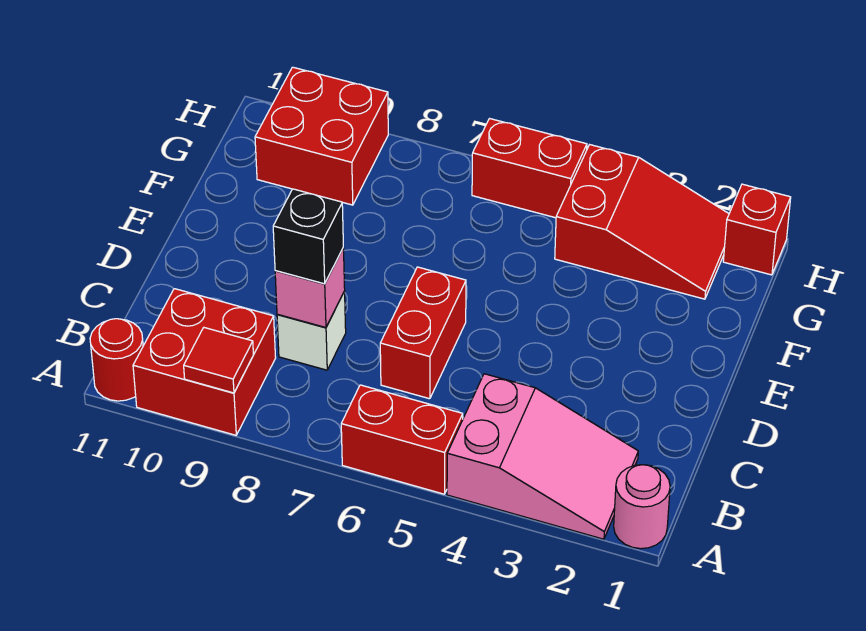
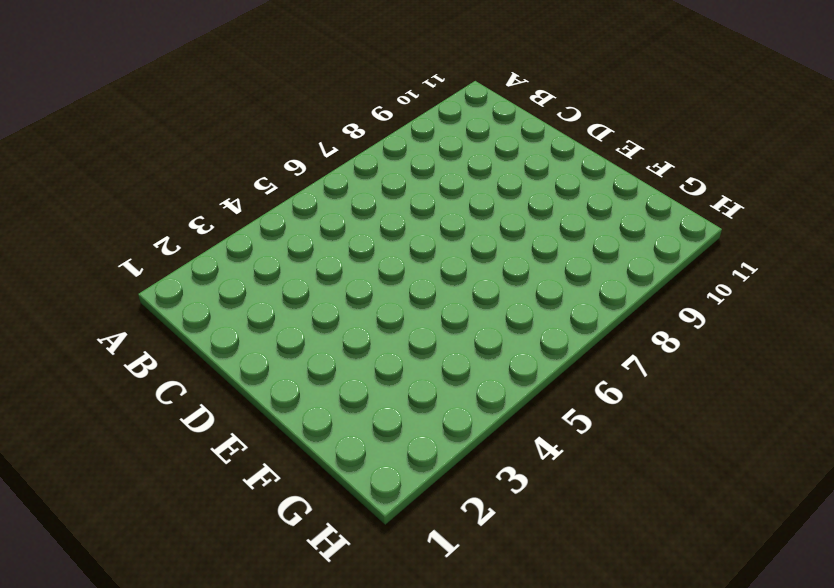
none -> pink round brick A1 level 1
none -> pink slope A2:B4 level 1 top 4
none -> red brick A5:A6 level 1

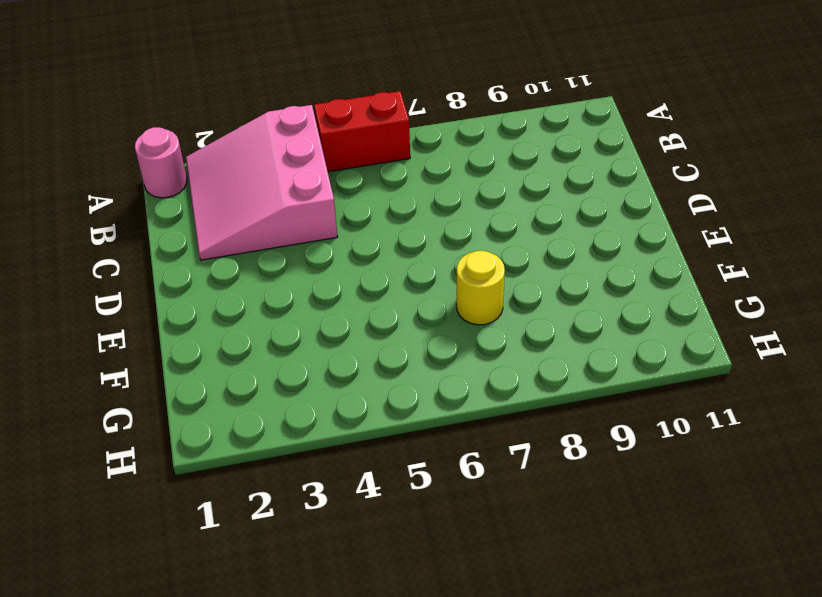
pink slope A2:C4 level 1 top 4 -> pink slope A2:B4 level 1 top 4
yellow round brick F7 level 1 -> none
none -> red brick A9:B10 level 1
none -> red round brick A11 level 1
none -> red brick C6:D6 level 1

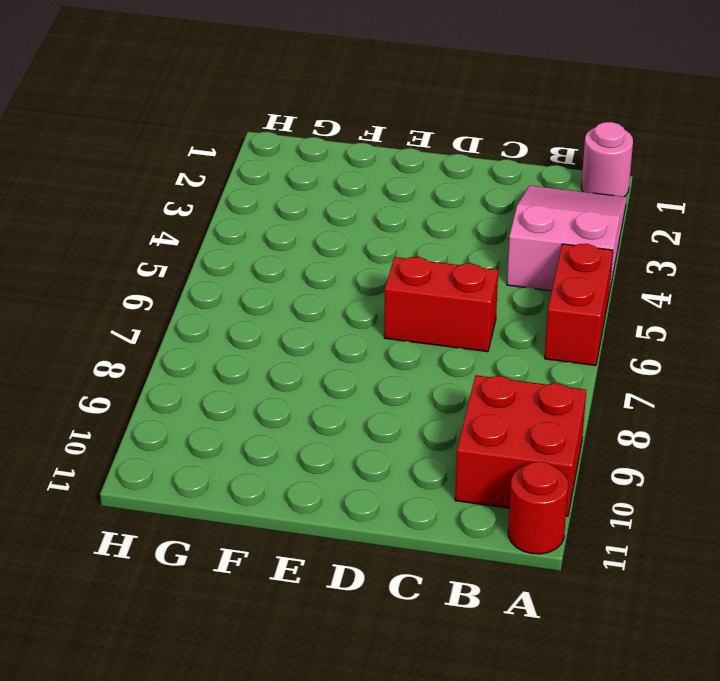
none -> white brick C8 level 1
none -> red slope G2:H4 level 1 top 4
none -> red brick G9:H10 level 1

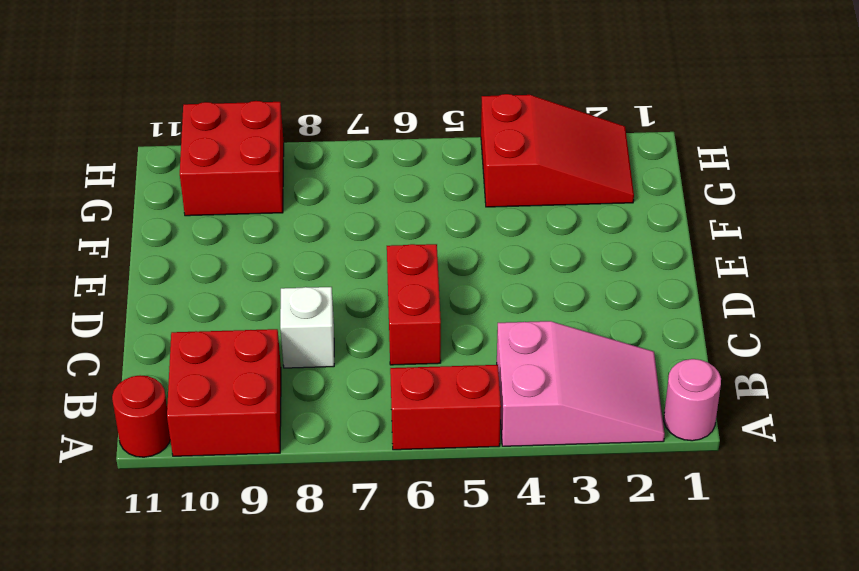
none -> red brick H1 level 1
none -> red brick H5:H6 level 1
none -> red tile A9 level 2

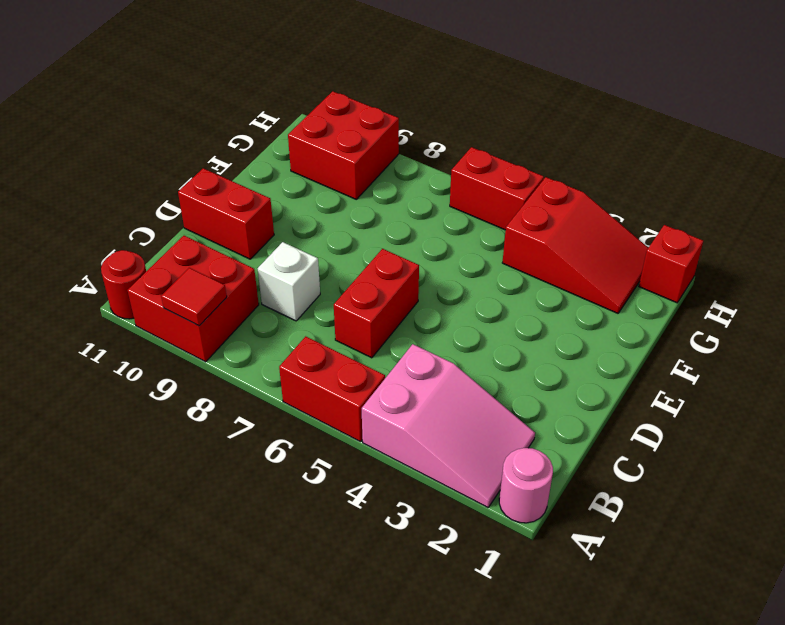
red brick D10:D11 level 1 -> none
none -> pink brick C8 level 2
none -> black brick C8 level 3

